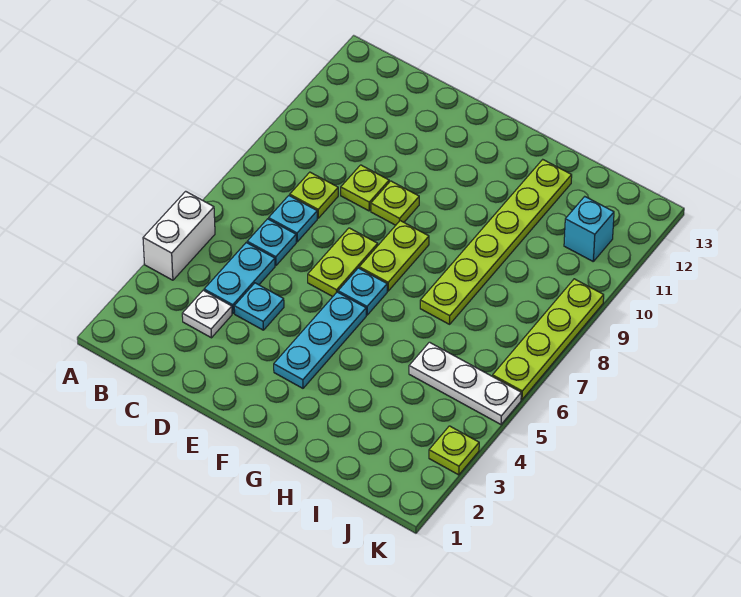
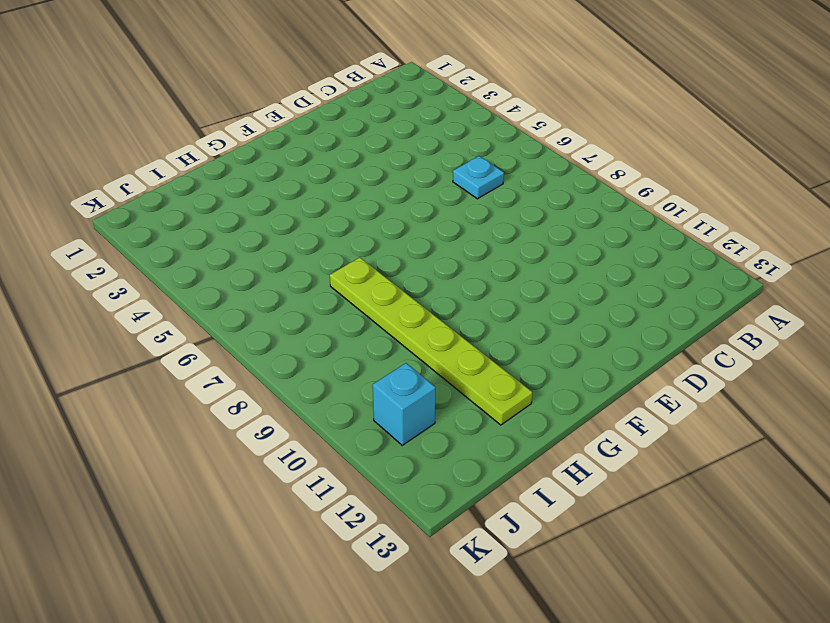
none -> white brick A4:A5 level 1
none -> white plate C3 level 1
none -> cyan plate C4:C5 level 1

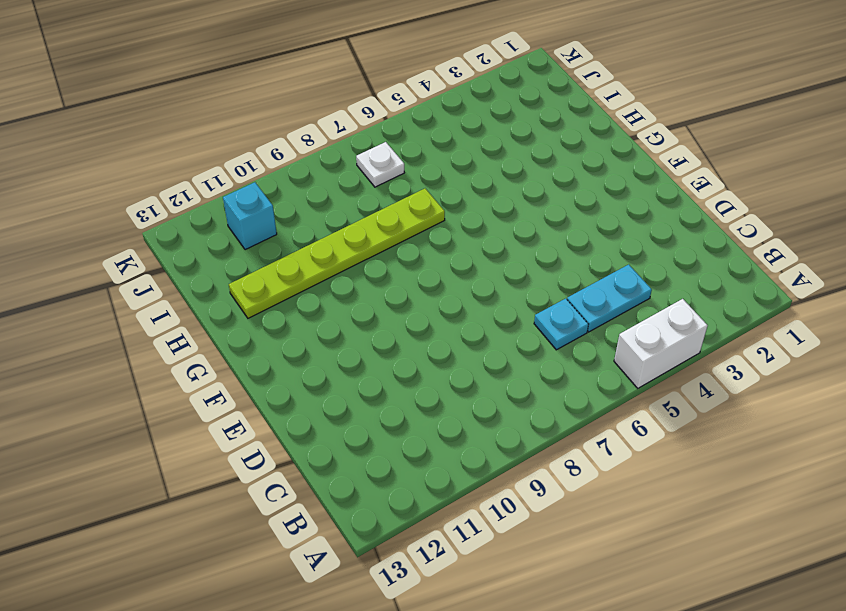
white plate J7 level 1 -> white plate C3 level 1
none -> cyan plate C7 level 1
none -> lime plate C8 level 1
none -> cyan plate D4 level 1

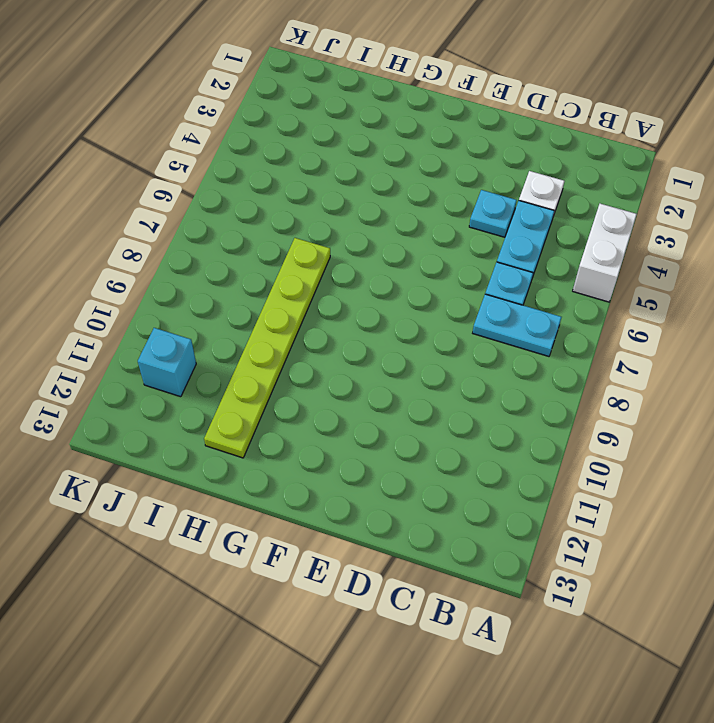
cyan plate B7:C7 level 1 -> cyan plate C7 level 1
none -> lime plate C8 level 1
none -> lime plate D9 level 1
none -> lime plate E6:E7 level 1

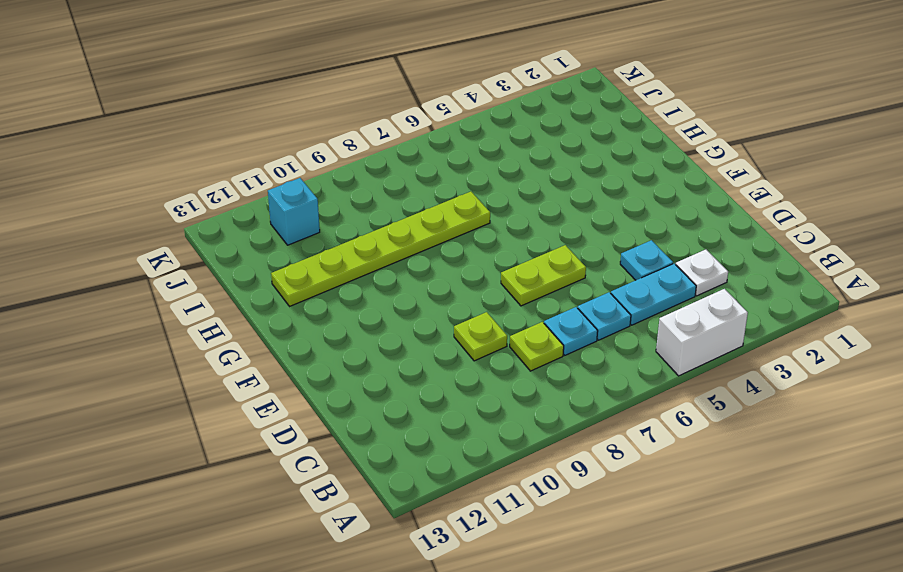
none -> lime plate E9 level 1
none -> cyan plate F3:F5 level 1
none -> cyan plate F6 level 1

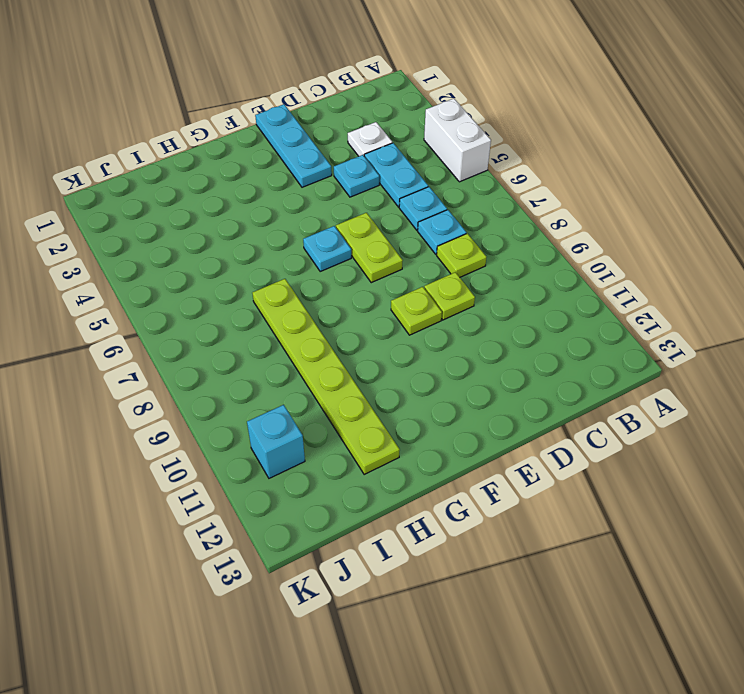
cyan plate E1:E3 level 1 -> cyan plate F3:F5 level 1
none -> lime plate F7:F8 level 1
none -> white plate I5:K5 level 1
none -> lime plate K3 level 1

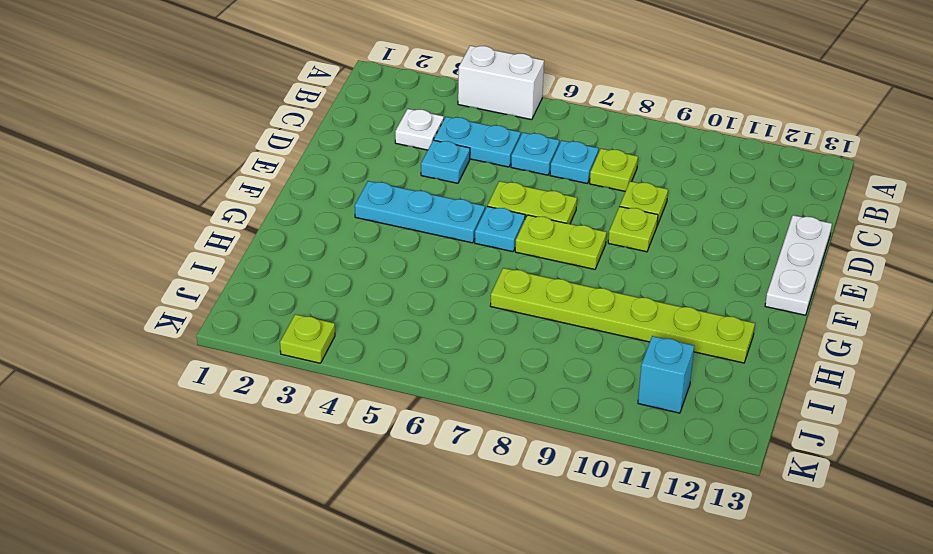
white plate D13:F13 level 1 -> white plate I5:K5 level 1
none -> lime plate K6:K9 level 1

